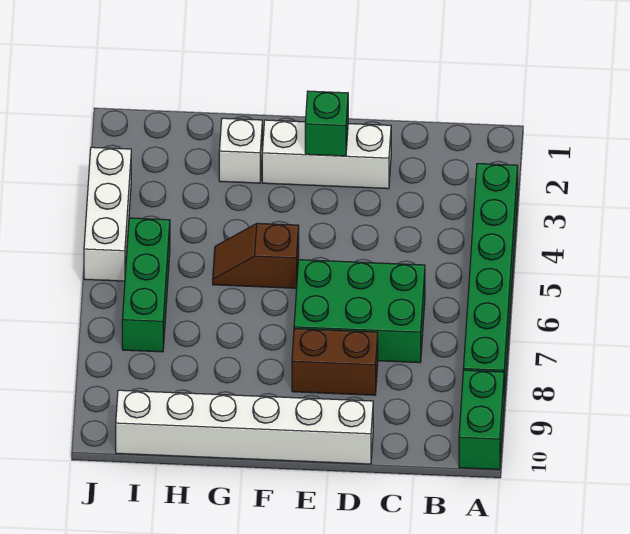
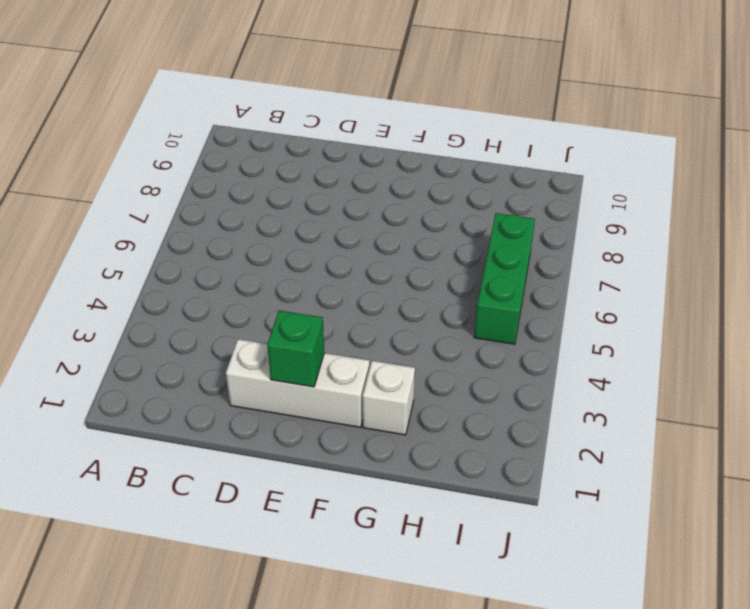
none -> green brick A3:A8 level 1
none -> green brick A9:A10 level 1

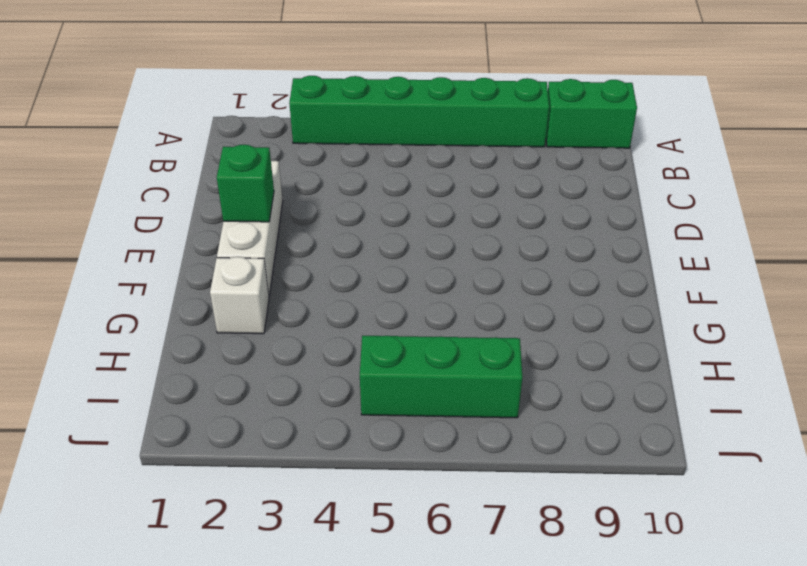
none -> green brick C6:E7 level 1
none -> brown brick D8:E8 level 1

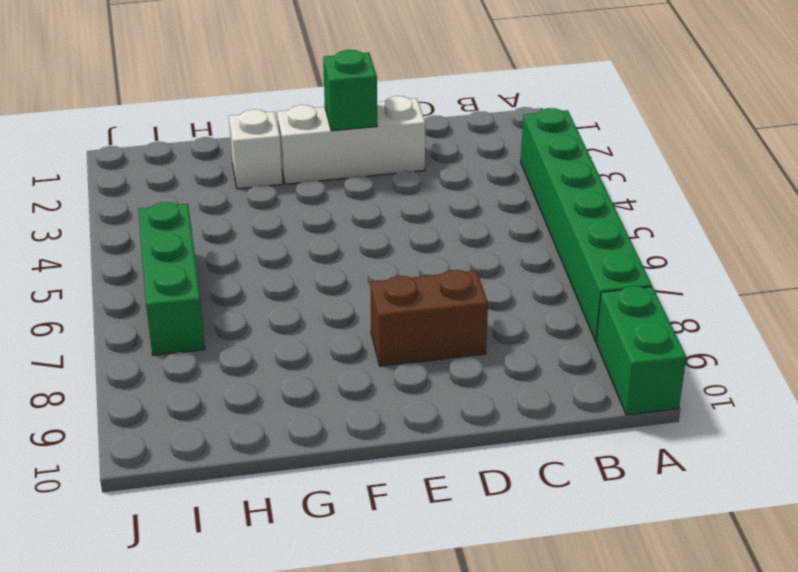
none -> green brick C6:E7 level 1
none -> white brick D10:I10 level 1

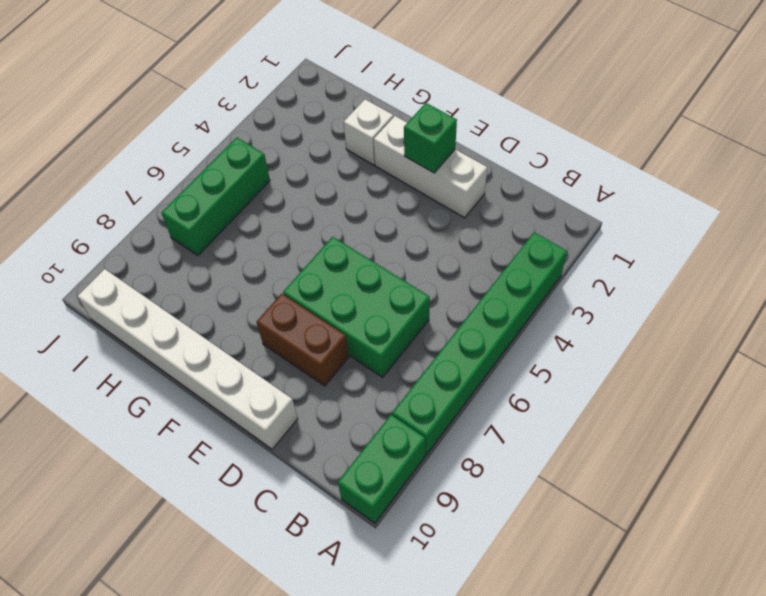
none -> brown slope F5:G5 level 1 top F
none -> white brick J3:J5 level 1

